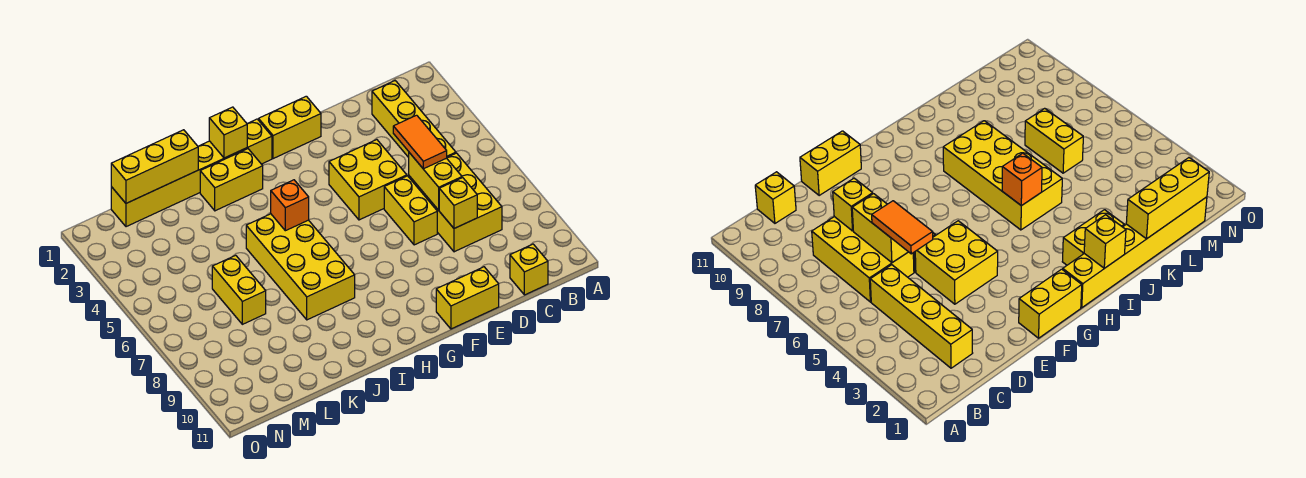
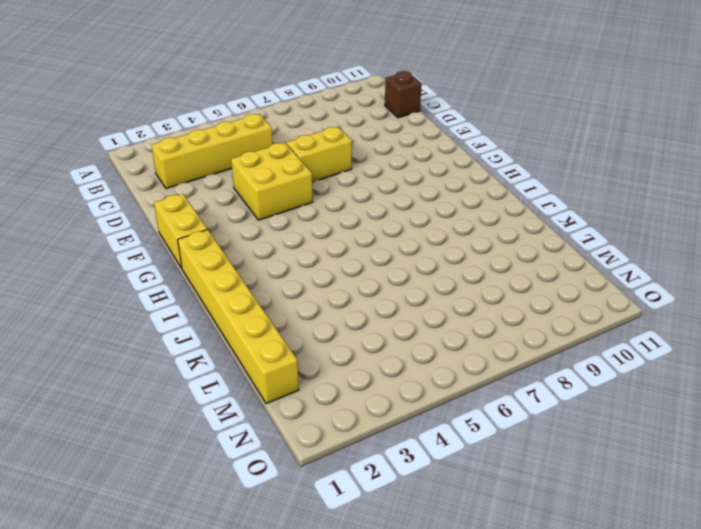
brown brick C11 level 1 -> yellow brick C11 level 1
none -> yellow brick C6:D8 level 1
none -> yellow brick E11:F11 level 1
none -> yellow brick I2:J2 level 1

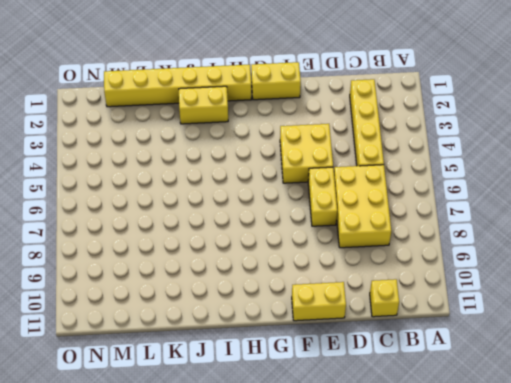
none -> yellow brick I5:J8 level 1
none -> yellow brick L6:L7 level 1
none -> yellow brick D6:D7 level 2

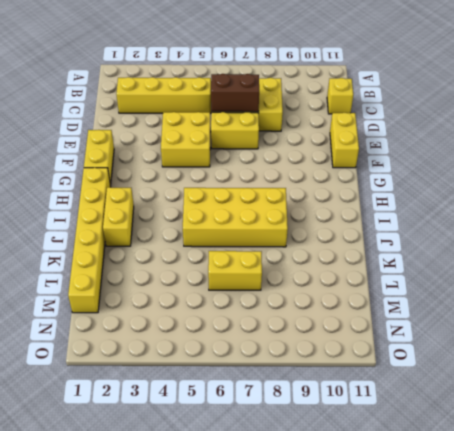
brown brick D6:D7 level 2 -> yellow brick D6:D7 level 2
none -> yellow brick D8 level 2
none -> yellow brick I1 level 2
none -> orange brick I5 level 2

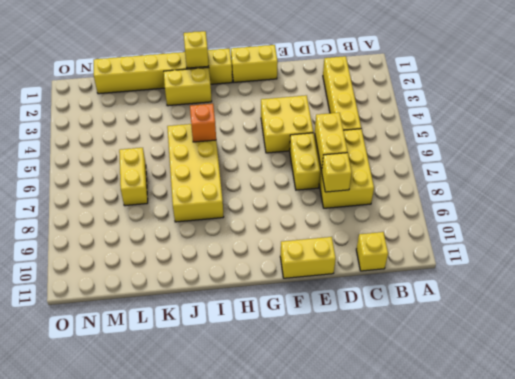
none -> yellow brick K1:M1 level 2
none -> orange tile D5:D6 level 3

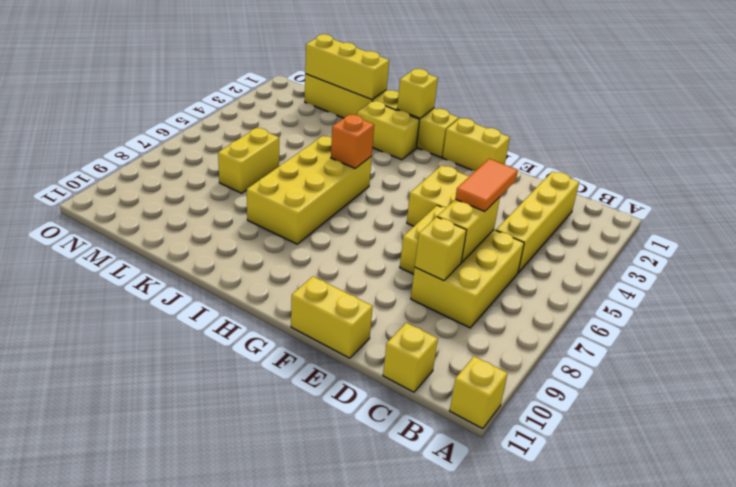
yellow brick A11 level 1 -> none

